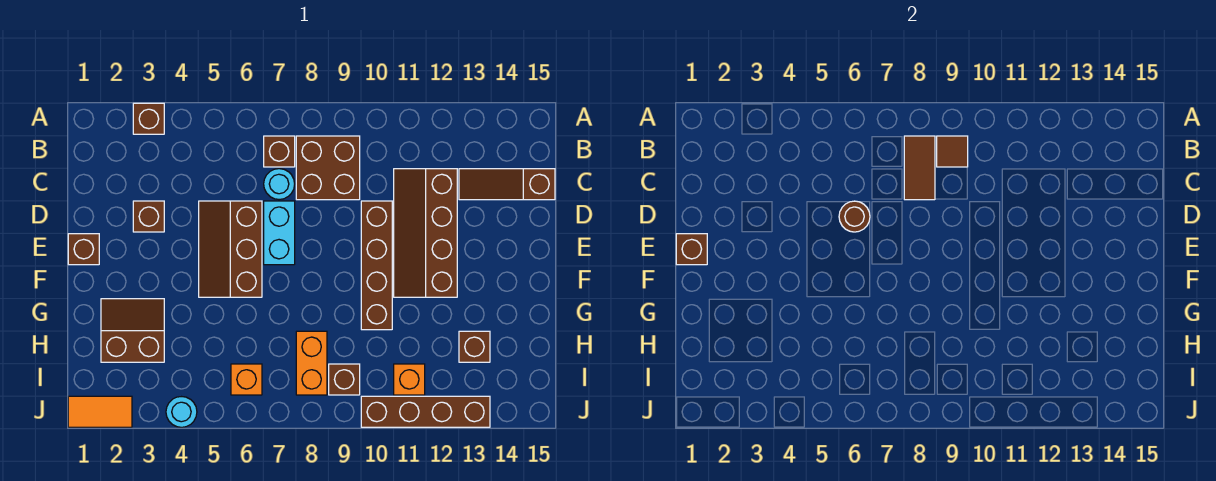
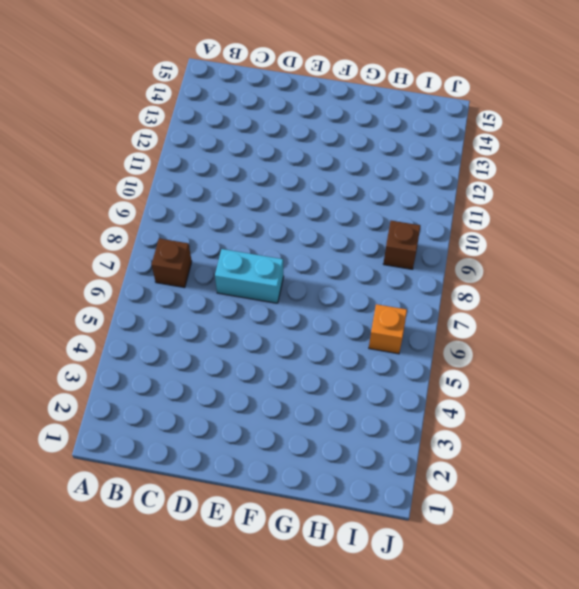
none -> brown brick A3 level 1
none -> brown brick B8:C9 level 1
none -> cyan round brick C7 level 1

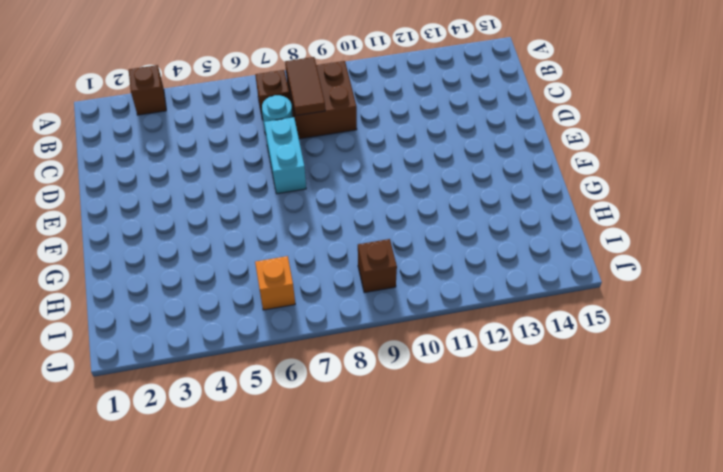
none -> brown slope C11:F12 level 1 top 12
none -> brown slope C13:C15 level 1 top 15
none -> brown brick D3 level 1

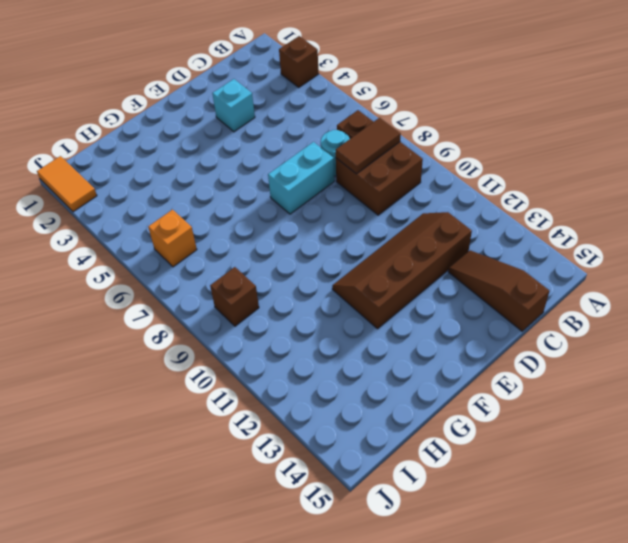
cyan brick D3 level 1 -> brown brick D3 level 1
none -> brown slope D5:F6 level 1 top 6
none -> brown brick D10:G10 level 1
none -> brown brick E1 level 1

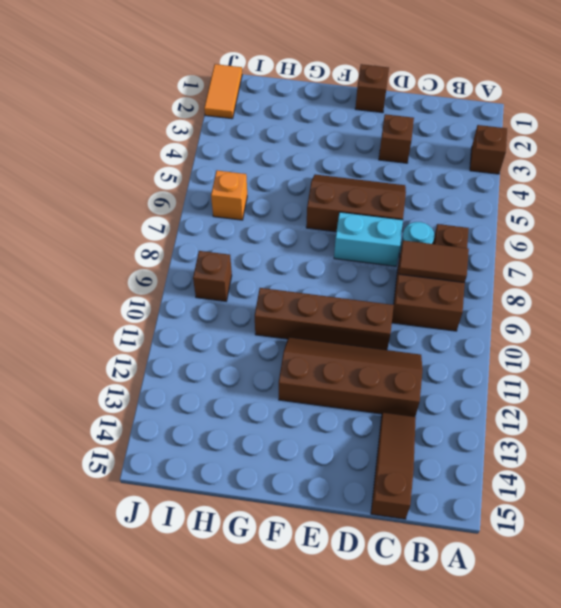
none -> brown slope G2:H3 level 1 top H
none -> orange brick H8:I8 level 1
none -> brown brick H13 level 1

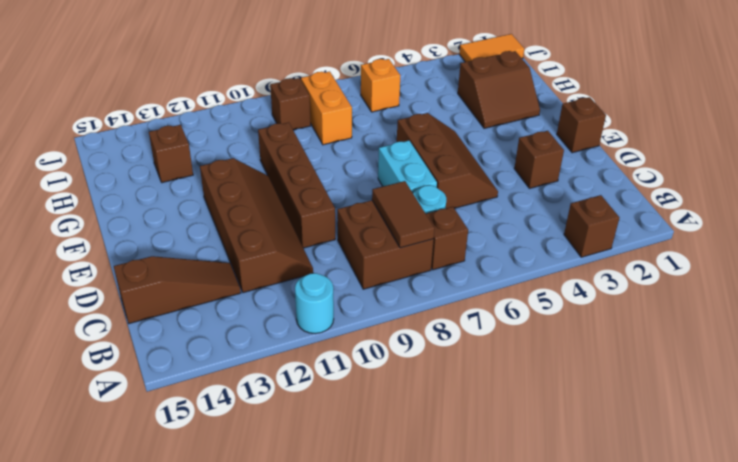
cyan round brick A11 level 1 -> cyan round brick J4 level 1
none -> orange brick I11 level 1
none -> brown brick J10:J13 level 1
none -> brown tile B9 level 2

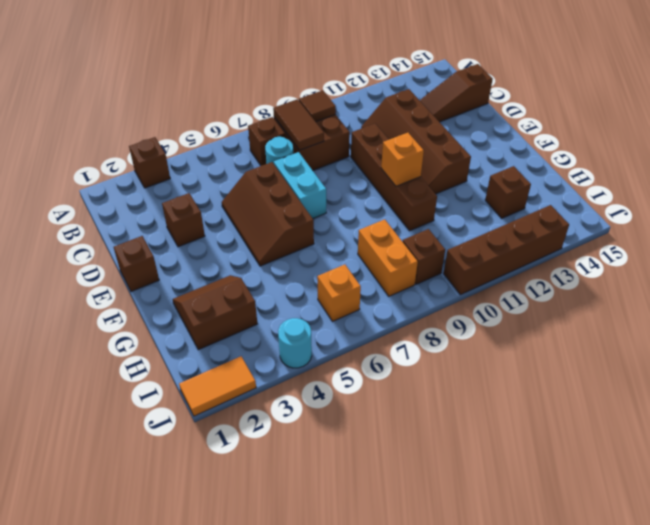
orange brick F10 level 2 -> orange brick I11 level 1
none -> brown round brick D6 level 2
none -> brown brick E1 level 2

